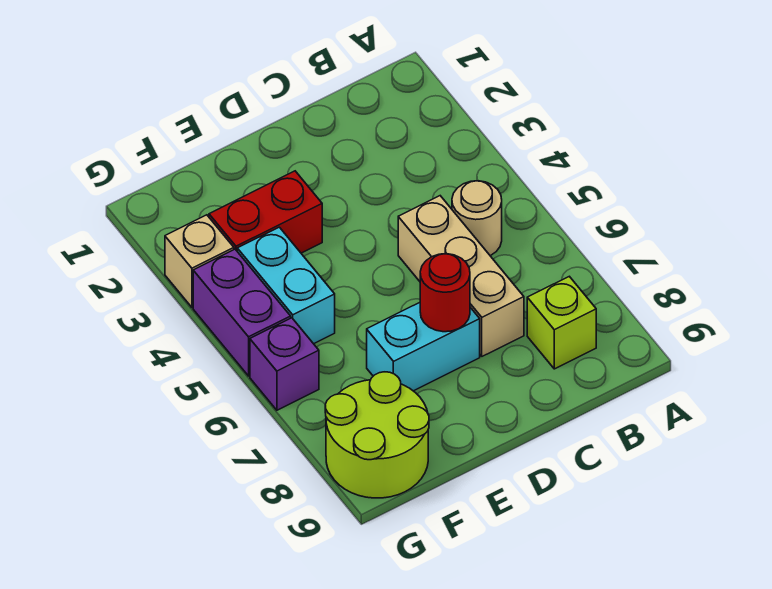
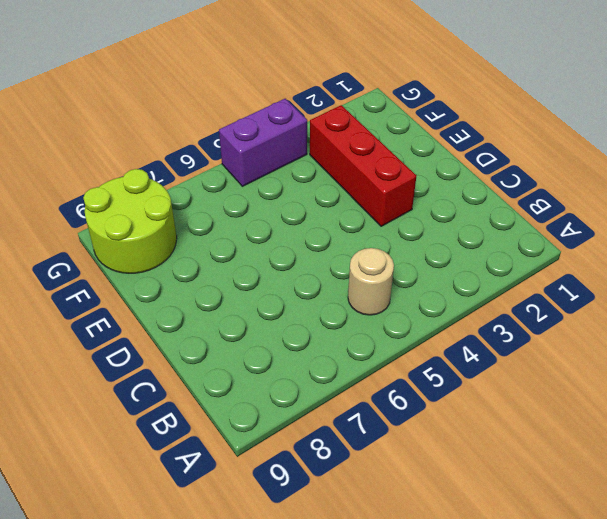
red brick D3:F3 level 1 -> red brick E3:F3 level 1
none -> lime brick B8 level 1
none -> tan brick C5:C7 level 1

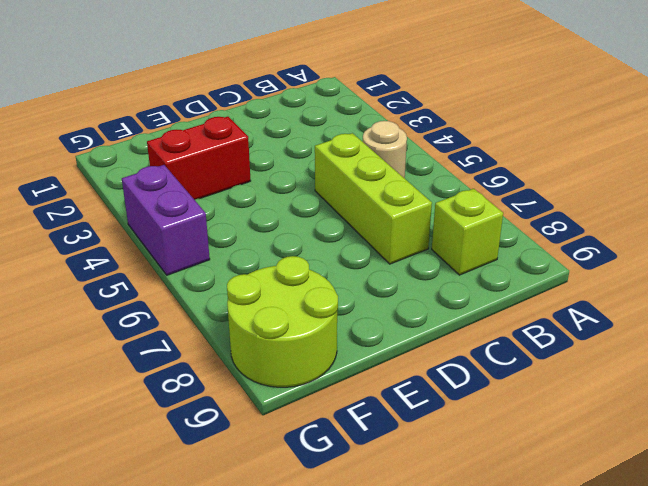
lime brick C5:C7 level 1 -> tan brick C5:C7 level 1
none -> cyan brick D7:E7 level 1
none -> cyan brick F4:F5 level 1

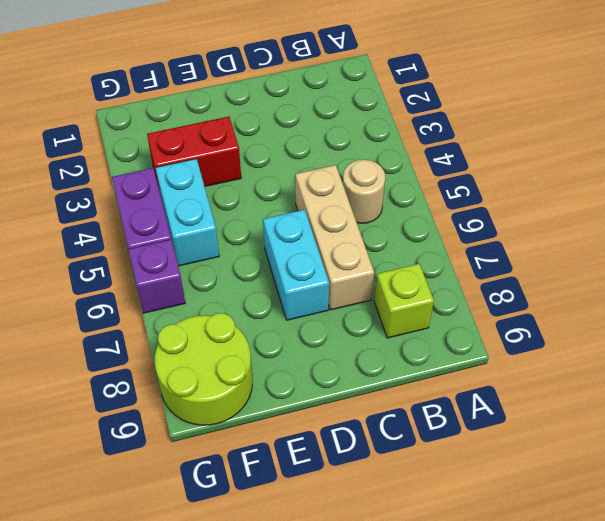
cyan brick D6:D7 level 1 -> cyan brick D7:E7 level 1
none -> tan brick G3 level 1
none -> red round brick D7 level 2

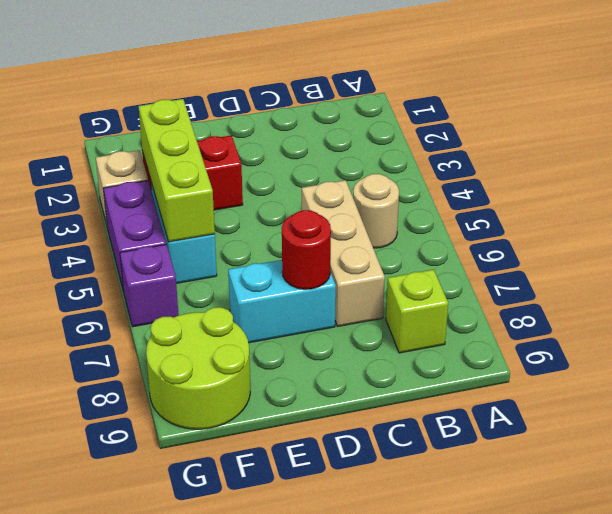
lime brick F3:F5 level 2 -> none

